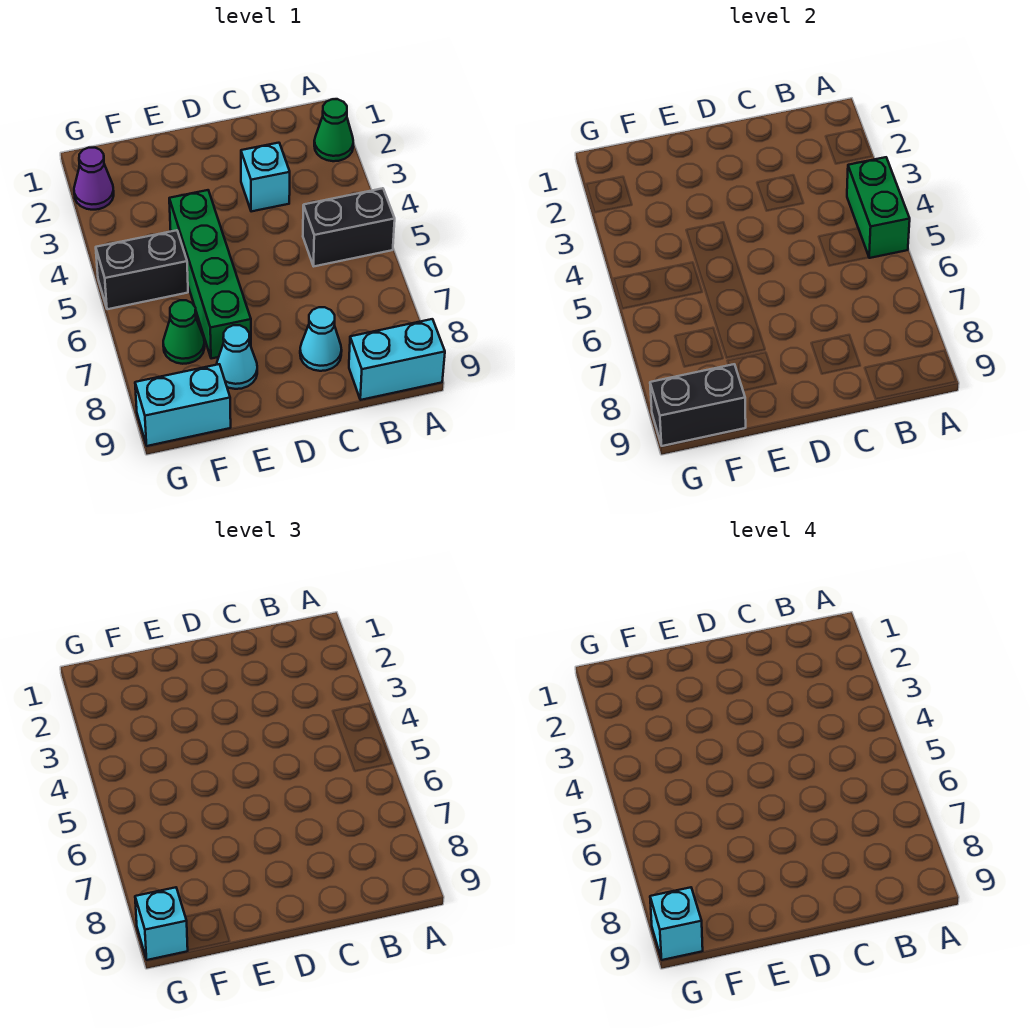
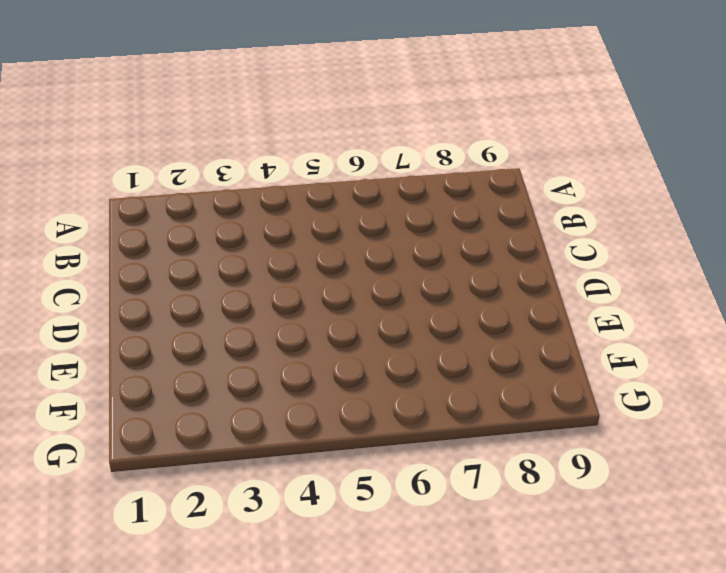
none -> green cone A2 level 1
none -> black brick A5:B5 level 1
none -> cyan brick A9:B9 level 1

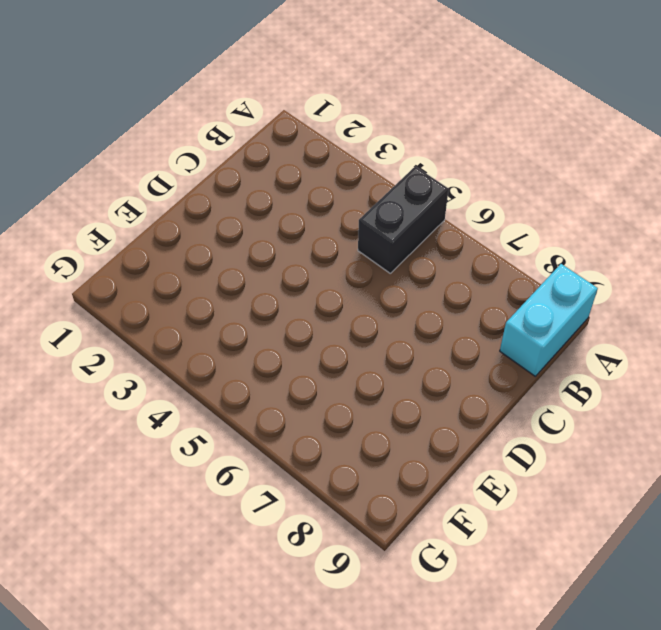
none -> green cone A2 level 1
none -> cyan brick C3 level 1
none -> cyan cone C8 level 1

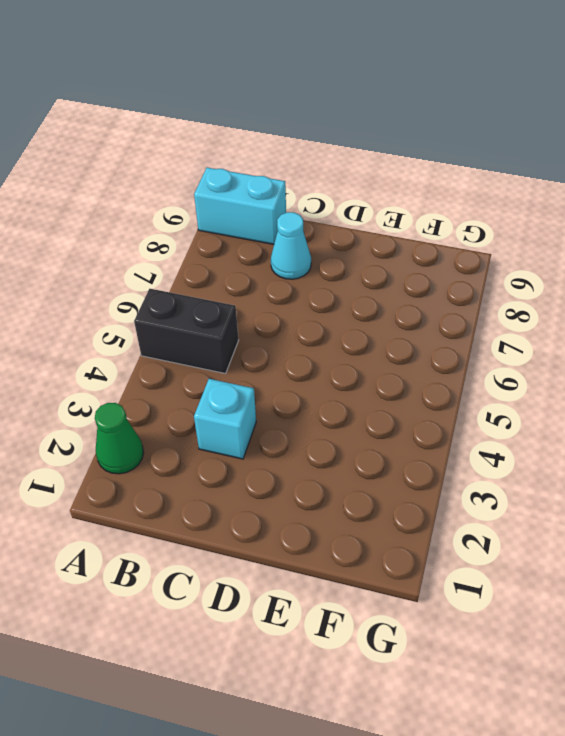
none -> green brick E4:E7 level 1
none -> cyan cone E8 level 1
none -> black brick F5:G5 level 1

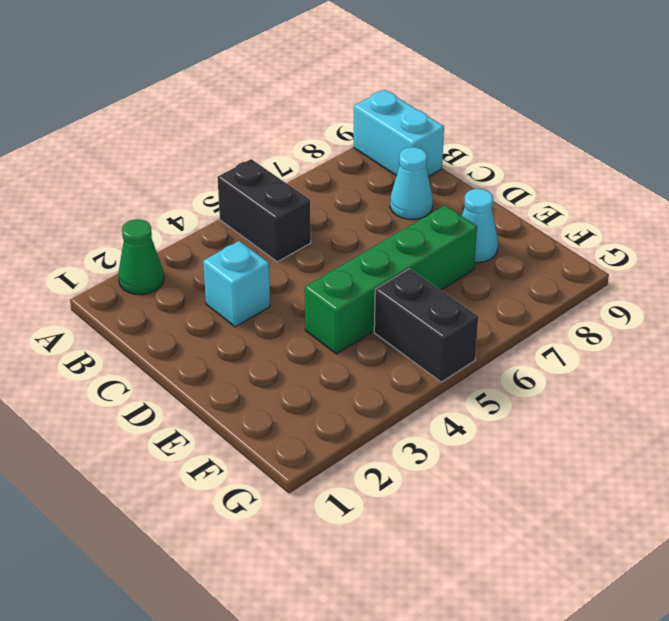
none -> green cone F7 level 1
none -> cyan brick F9:G9 level 1
none -> purple cone G2 level 1

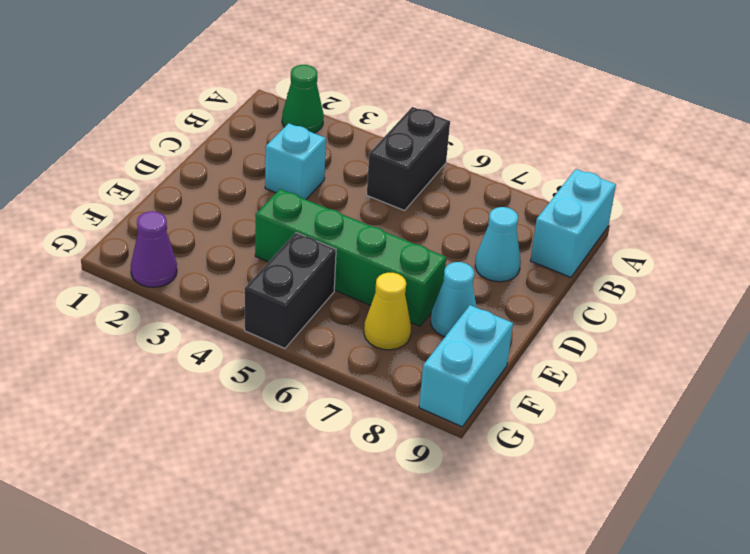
yellow cone F7 level 1 -> green cone F7 level 1
none -> green brick A4:A5 level 2
none -> black brick F9:G9 level 2
none -> cyan brick G9 level 3

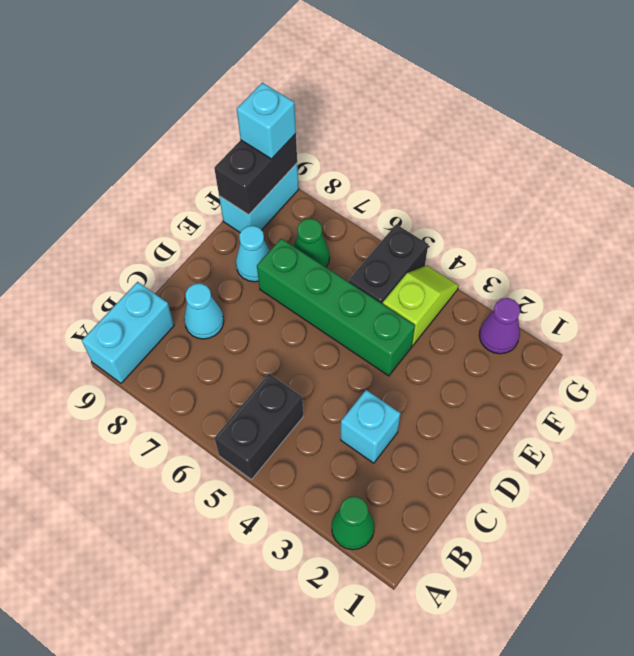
lime slope F4:G4 level 1 top F -> none
none -> green brick A4:A5 level 2
none -> cyan brick G9 level 4

